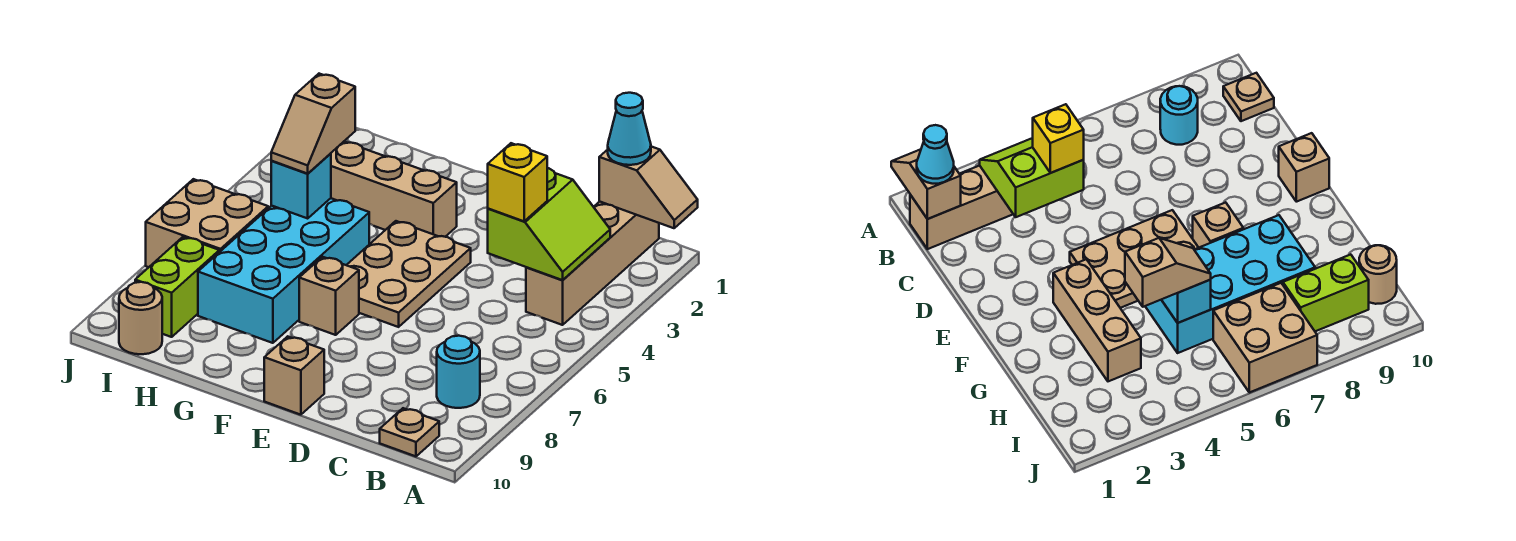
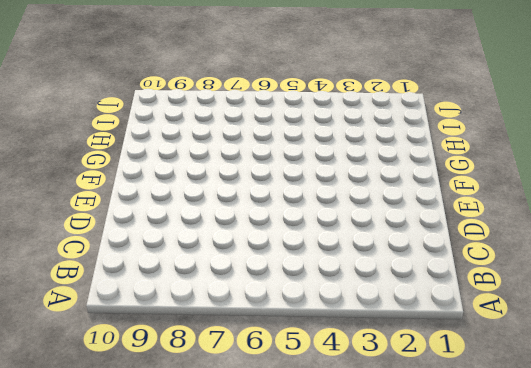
none -> tan brick B1:B4 level 1
none -> cyan round brick B8 level 1
none -> tan plate B10 level 1

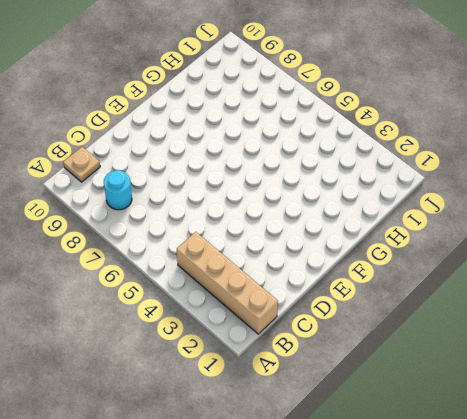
none -> tan plate E4:F6 level 1
none -> tan brick E10 level 1
none -> tan brick F3:H3 level 1

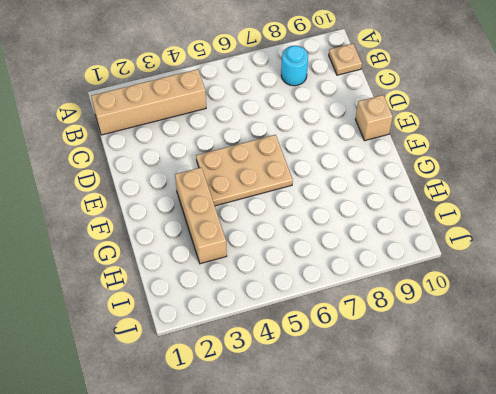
none -> tan brick F7 level 1
none -> cyan brick G5:H8 level 1
none -> tan brick I6:J7 level 1

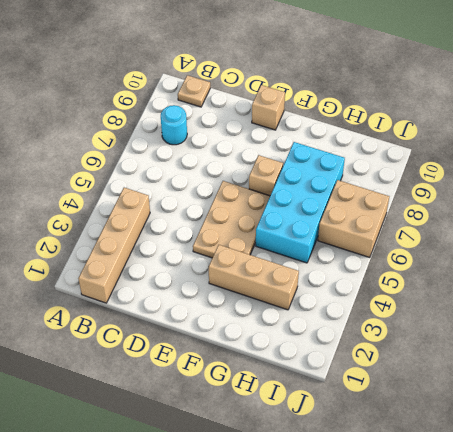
none -> lime brick I8:I9 level 1
none -> tan round brick I10 level 1
none -> tan slope A1:B1 level 2 top B

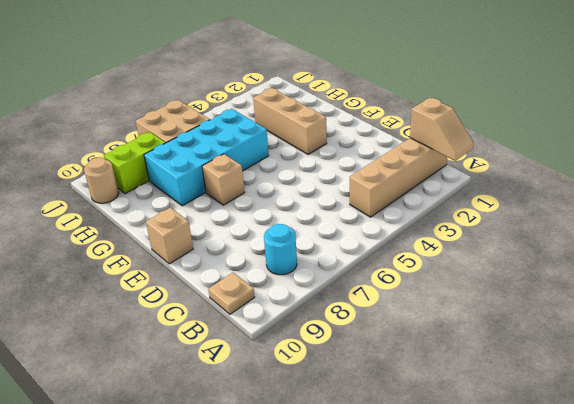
none -> tan plate E4:F6 level 1
none -> lime slope B3:C4 level 2 top C
none -> cyan brick H5 level 2

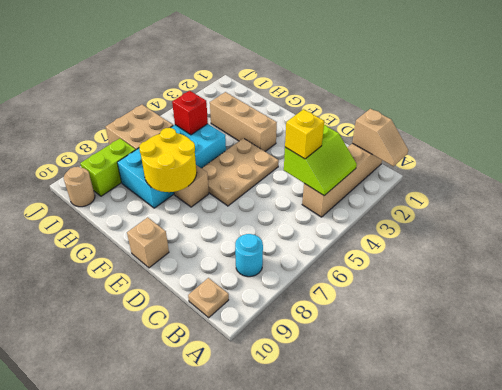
yellow round brick F7:G8 level 2 -> none
red brick H5 level 2 -> cyan brick H5 level 2
none -> cyan cone B1 level 3
none -> tan slope H4:H5 level 3 top 4

